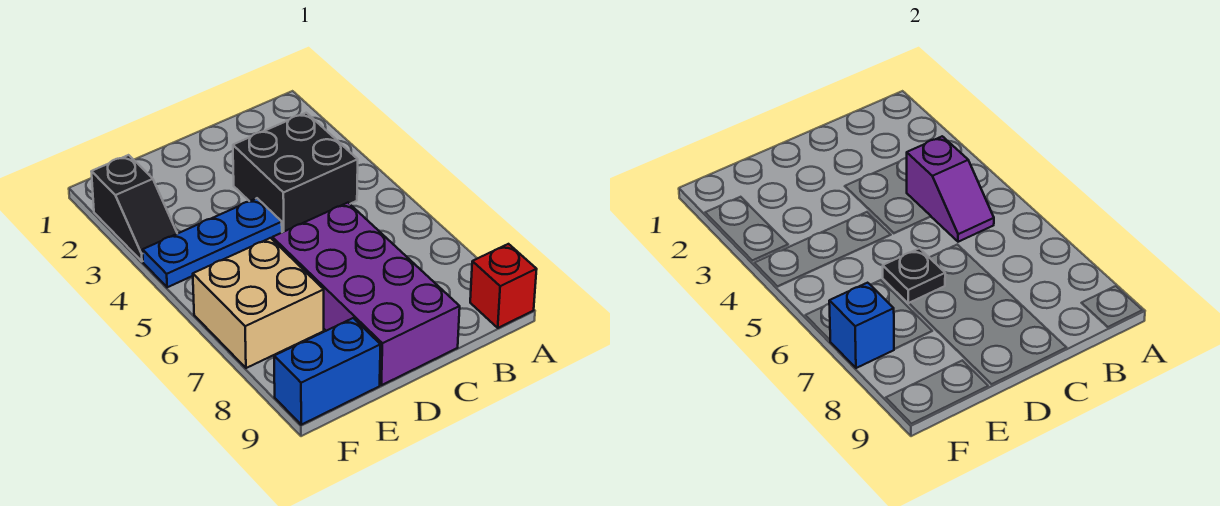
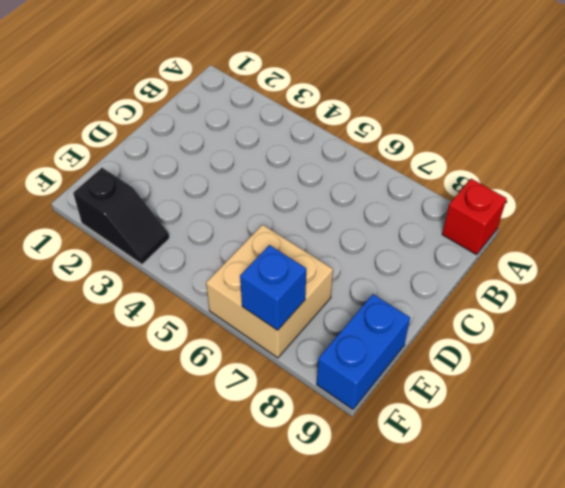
none -> black brick B3:C4 level 1
none -> purple brick C6:D9 level 1

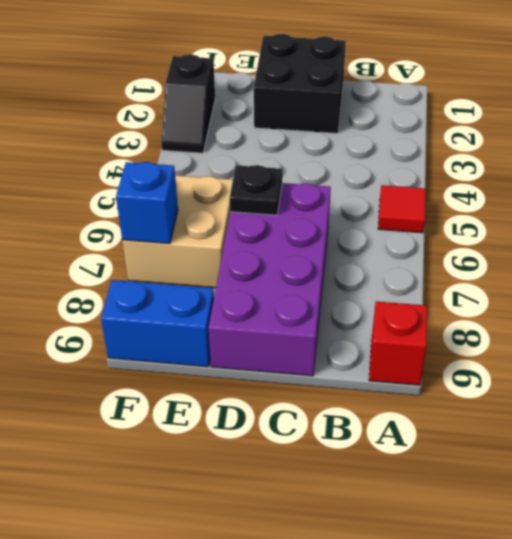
red tile A5 level 1 -> none
black brick C1:D2 level 1 -> black brick B3:C4 level 1
none -> blue plate D4:F4 level 1
none -> purple slope B4:B5 level 2 top 4

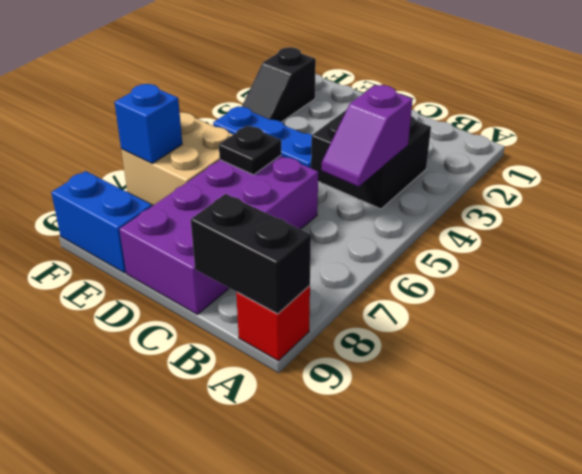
black brick A9:B9 level 2 -> none

